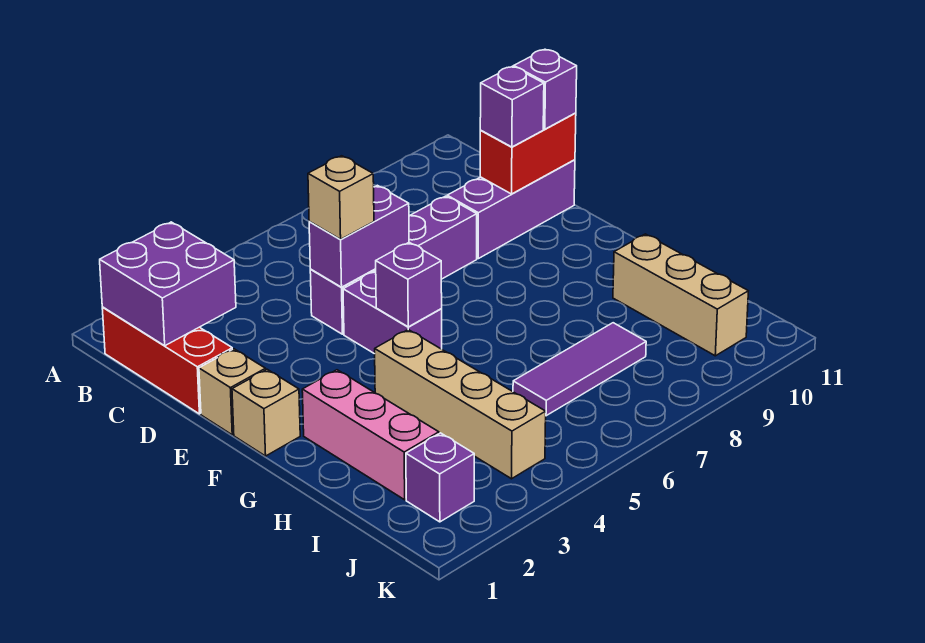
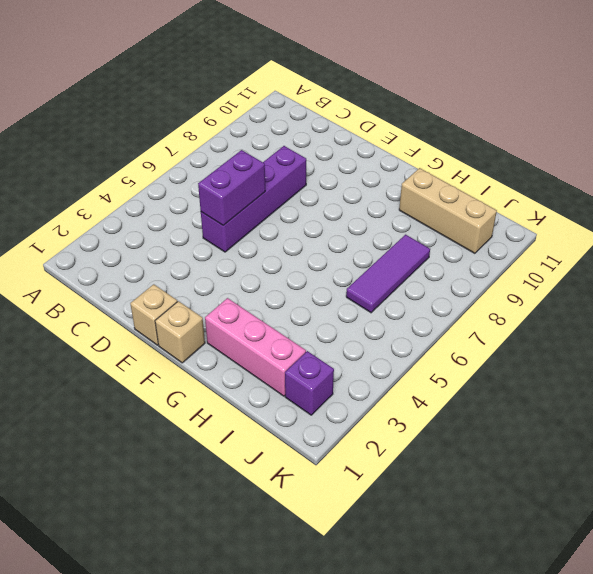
none -> red brick B1:D1 level 1
none -> purple brick D9:D11 level 1
none -> purple brick E5:F5 level 1

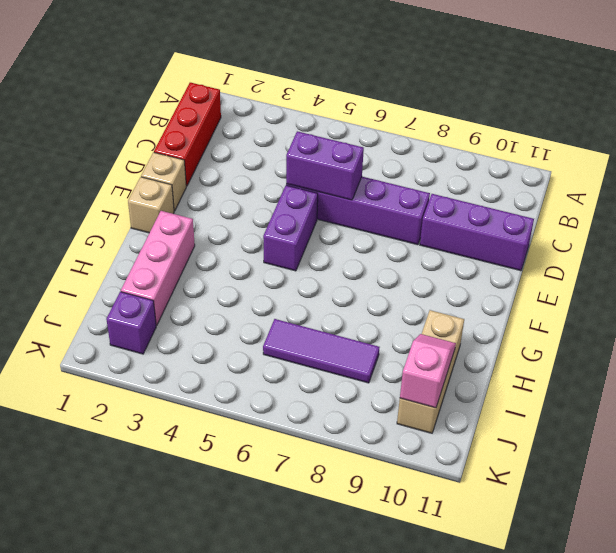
pink slope I10:J10 level 2 top J -> none
none -> tan brick G4:J4 level 1
none -> purple brick B1:C2 level 2
none -> red brick D10:D11 level 2

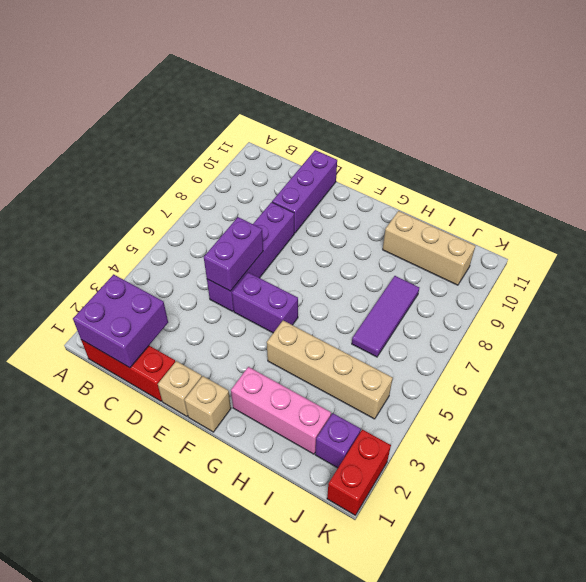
red brick K1:K2 level 1 -> red brick D10:D11 level 2
none -> purple brick F5 level 2
none -> tan brick D5 level 3
none -> purple brick D10 level 3

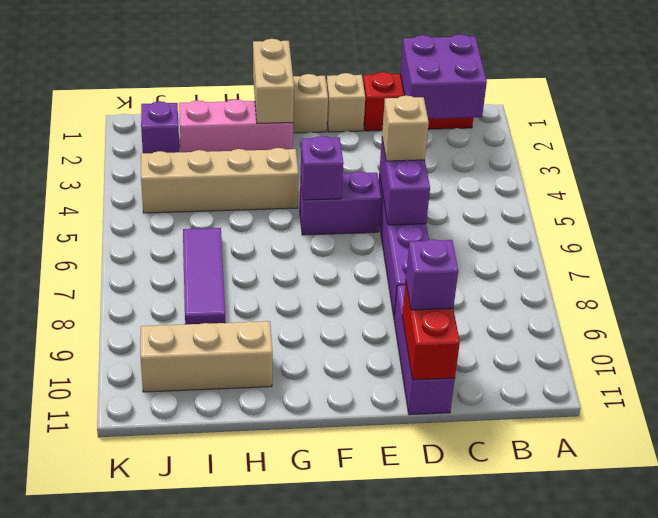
tan brick G1:G2 level 2 -> none
none -> purple brick D11 level 3

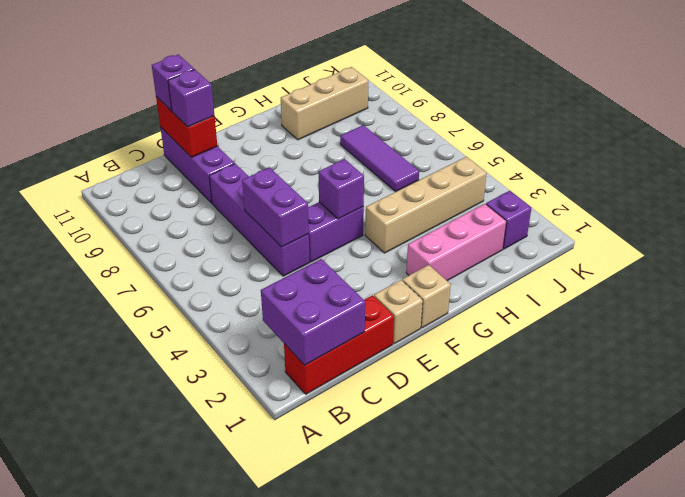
none -> tan brick D5 level 3

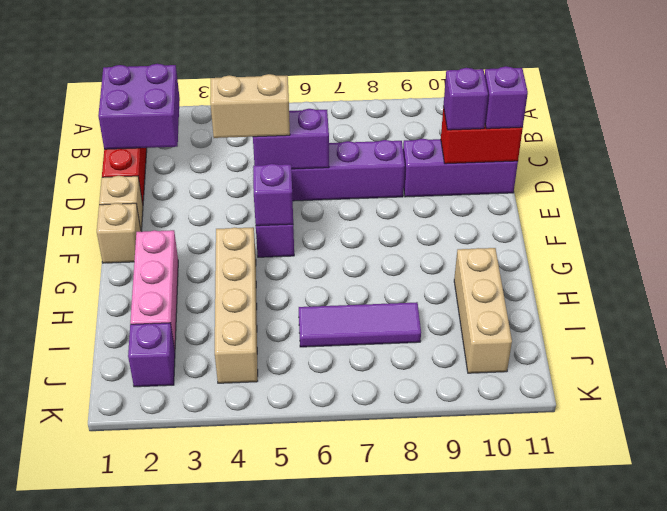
tan brick D4:D5 level 3 -> tan brick D5 level 3

